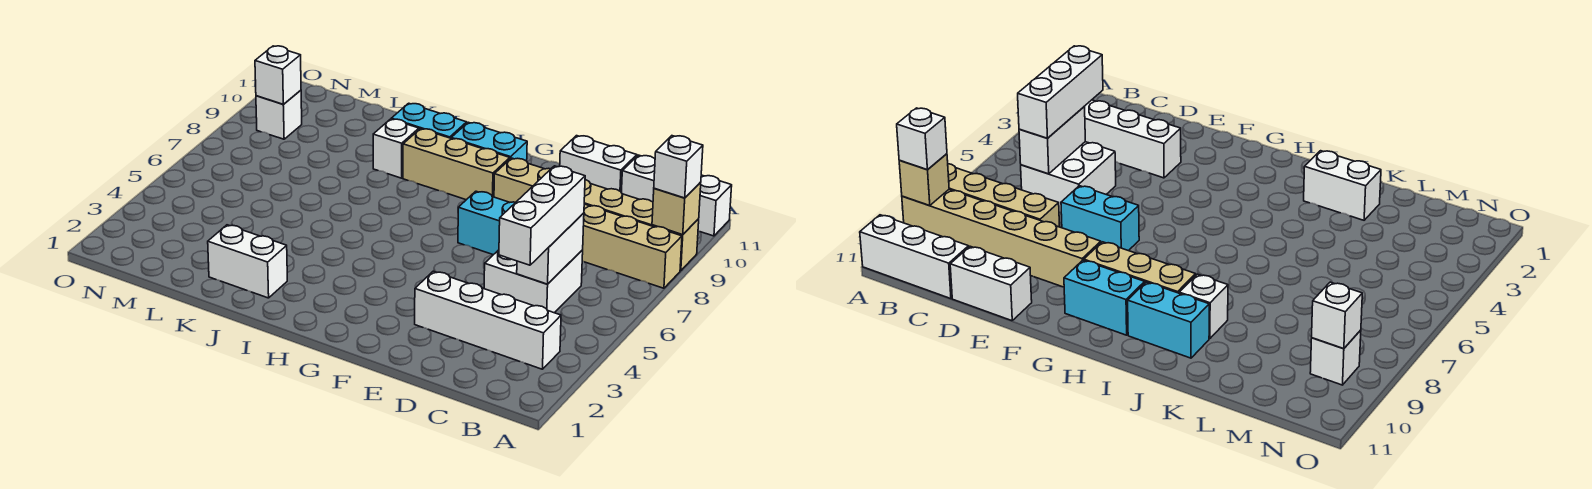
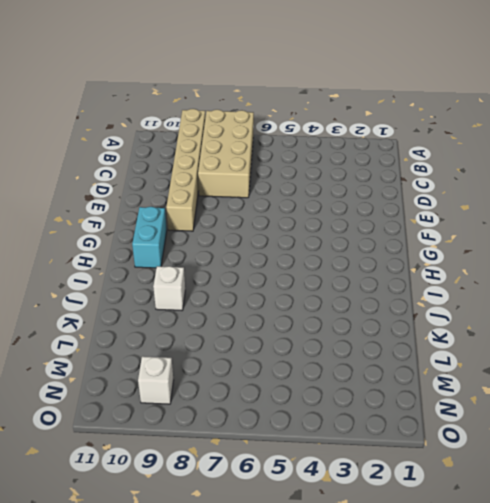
tan brick A7:D8 level 1 -> tan brick A8:D8 level 1
none -> white brick A11:C11 level 1
none -> white brick B3:E3 level 1
none -> white brick C5:D6 level 1

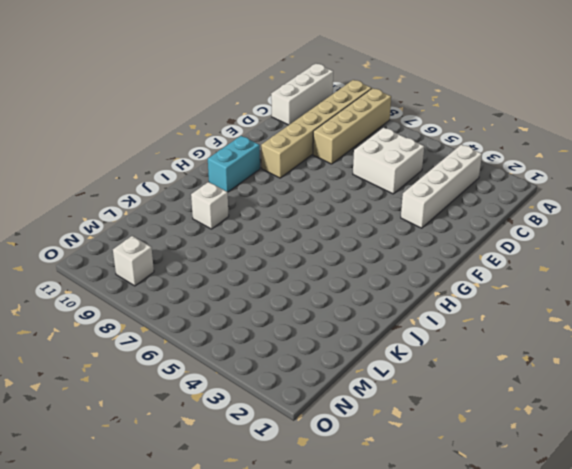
none -> white brick D11:E11 level 1
none -> cyan brick E7:F7 level 1
none -> tan brick G9:I9 level 1

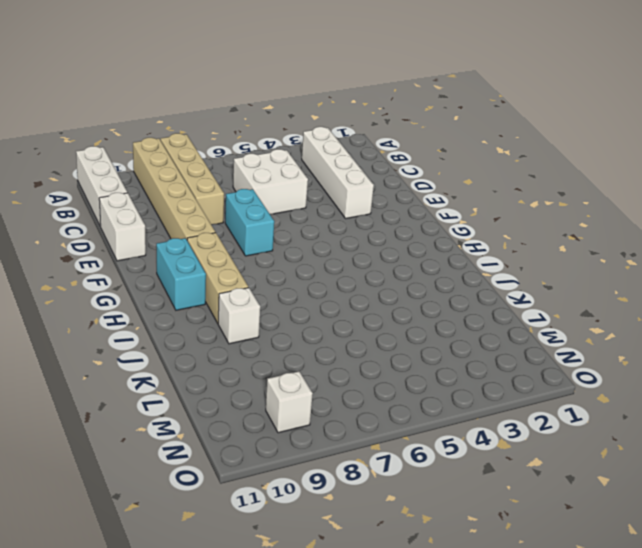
none -> cyan brick I10:J10 level 1
none -> white brick J2:K2 level 1
none -> tan brick A9 level 2

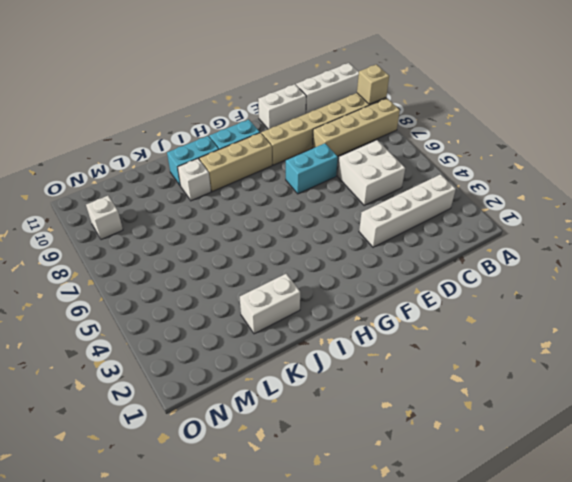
none -> white brick C5:C6 level 2
none -> white brick N9 level 2
none -> white brick A9 level 3

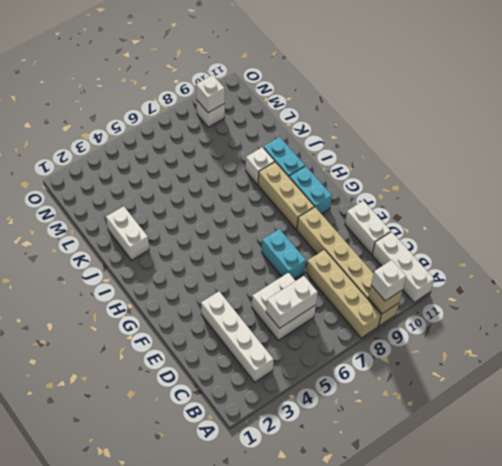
none -> white brick C4:C6 level 3

